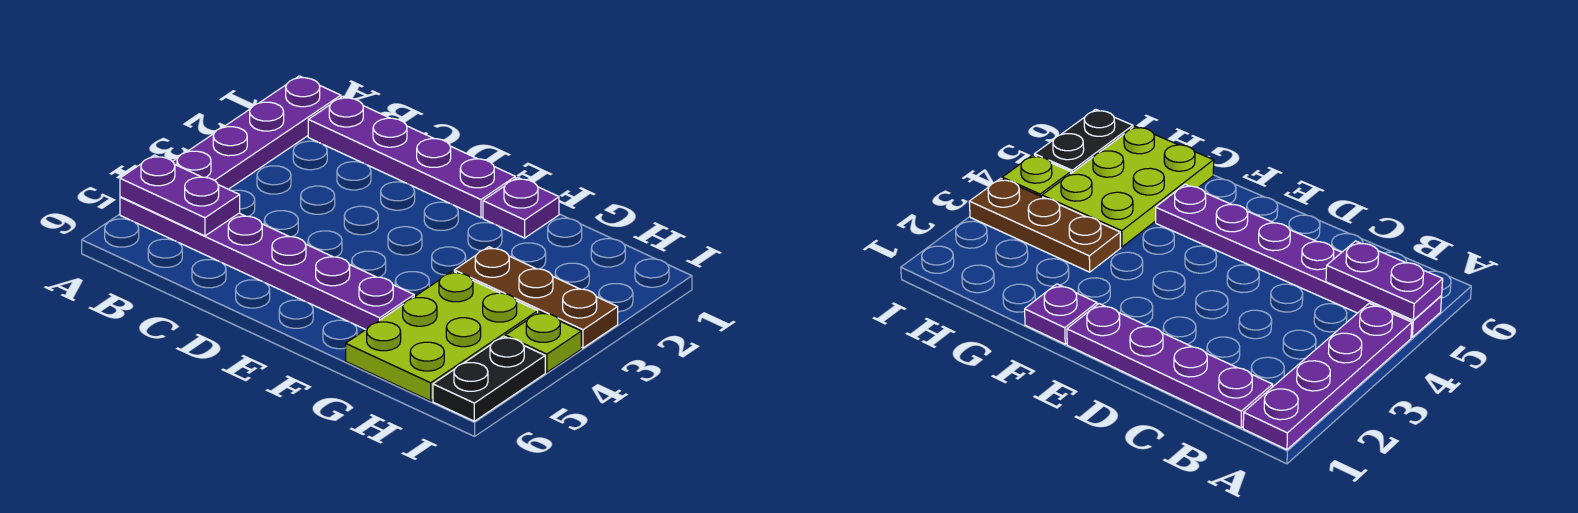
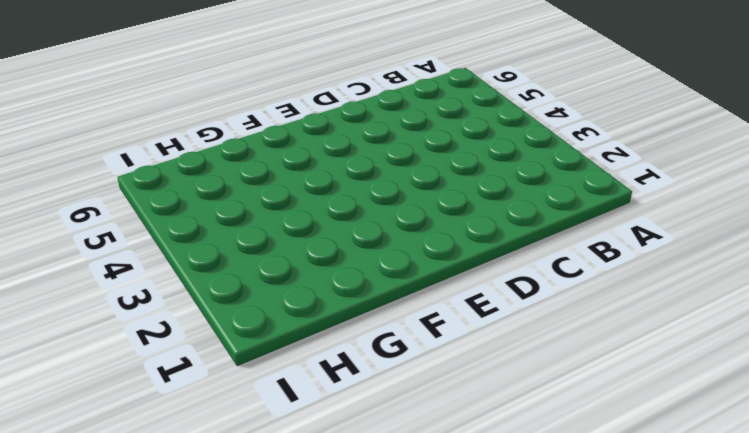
none -> purple plate A1:A4 level 1
none -> purple plate A5:F5 level 1

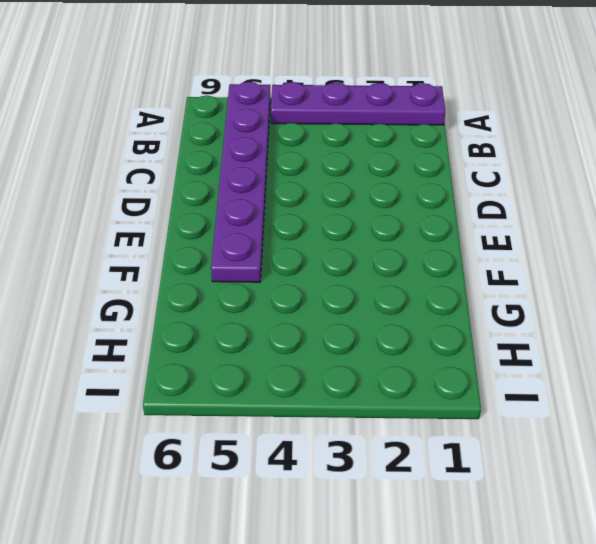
none -> purple plate B1:E1 level 1
none -> purple plate F1 level 1

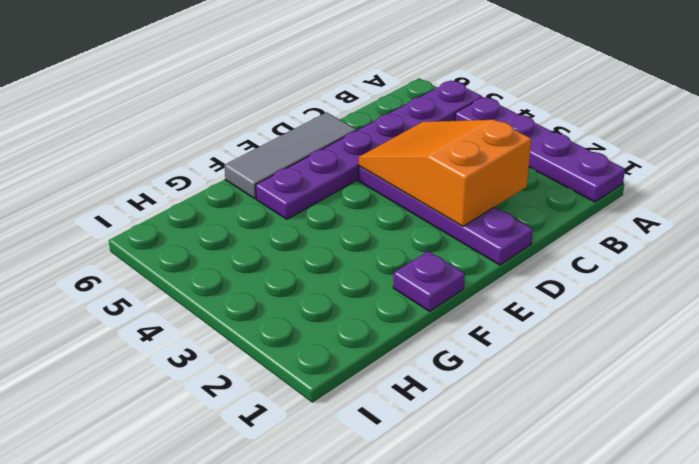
orange slope C2:D4 level 2 top 2 -> none
purple plate D1:D4 level 1 -> purple plate B1:E1 level 1
grey tile D6:F6 level 1 -> none
none -> brown plate G3:I3 level 1
none -> lime plate G4:H6 level 1

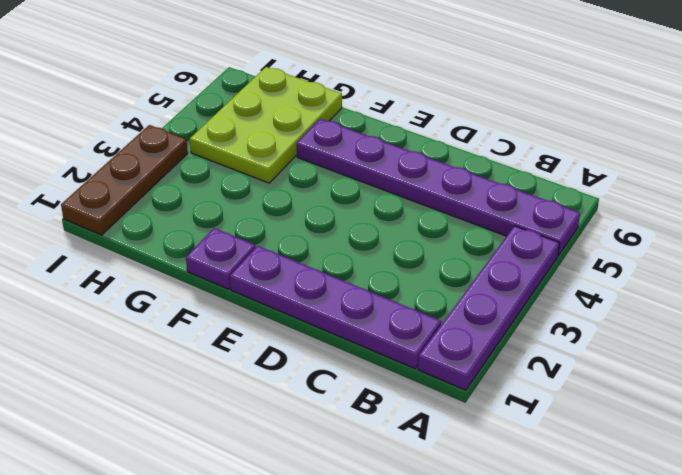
brown plate I1:I3 level 1 -> brown plate G3:I3 level 1
none -> lime plate I4 level 1
none -> black plate I5:I6 level 1

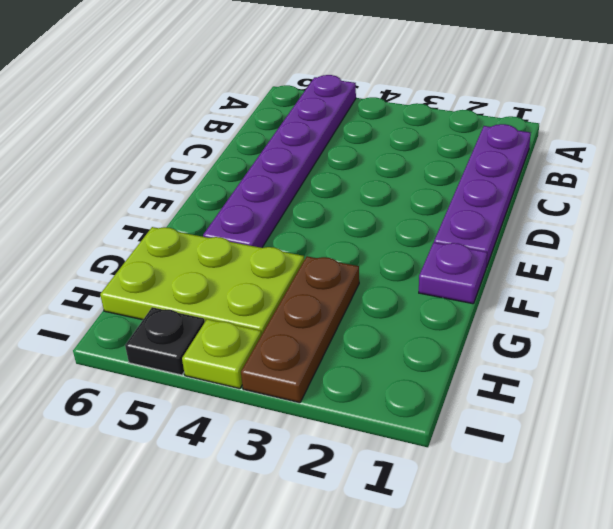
black plate I5 level 1 -> black plate I5:I6 level 1
none -> purple plate A1:A4 level 1
none -> purple plate A5:B5 level 2

